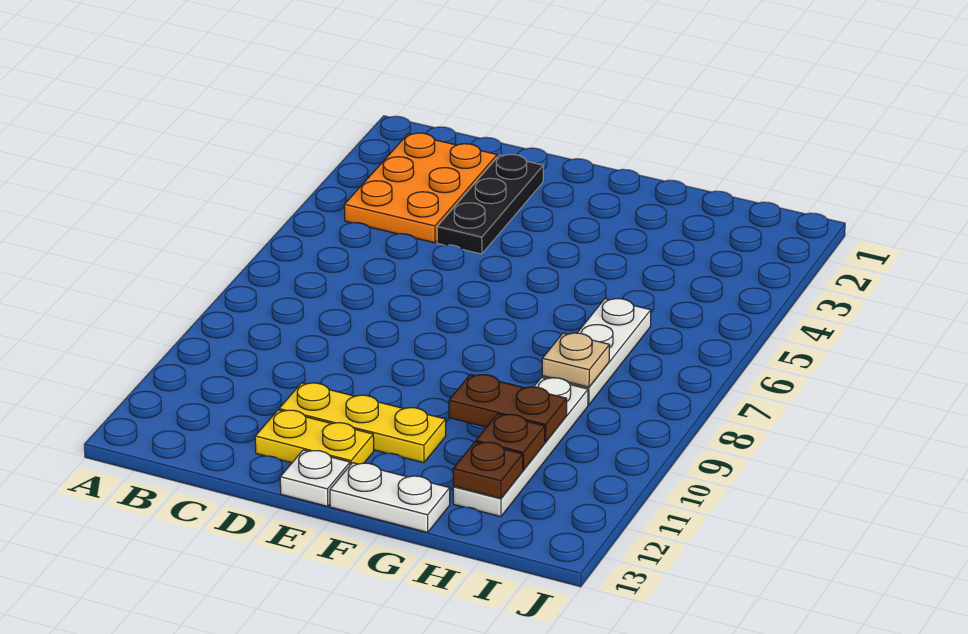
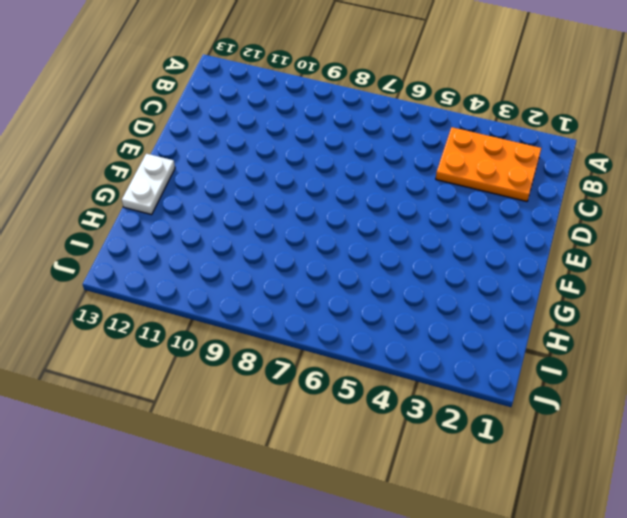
none -> black plate D2:D4 level 1
none -> yellow plate D11:F11 level 1
none -> yellow plate D12:E12 level 1

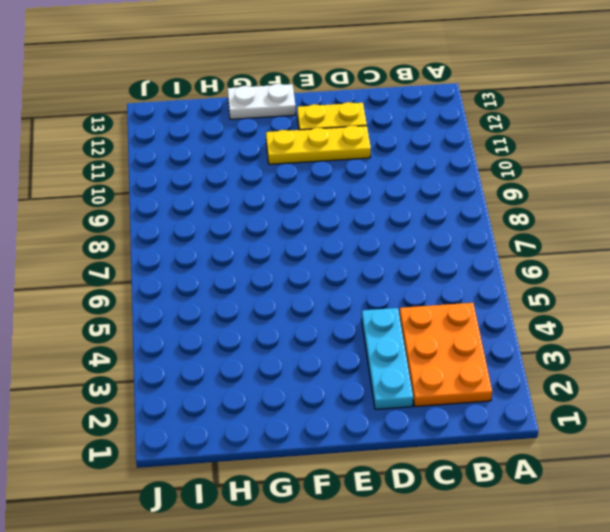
cyan plate D2:D4 level 1 -> black plate D2:D4 level 1
none -> white plate E13 level 1
none -> white plate H6:H8 level 1
none -> white plate H9:H12 level 1

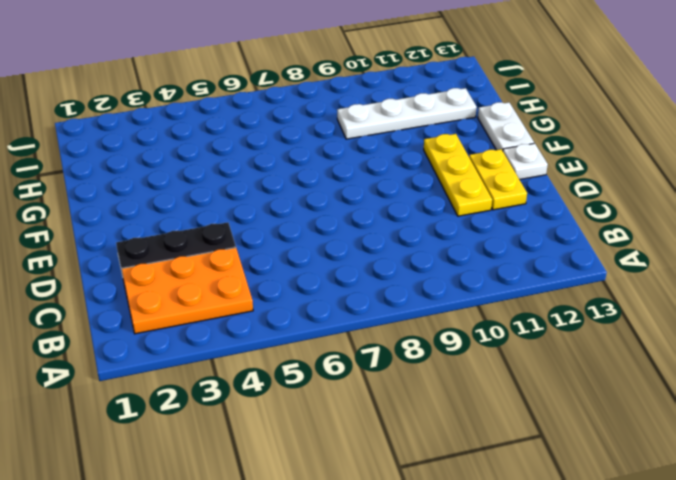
none -> white plate H6:H8 level 1
none -> brown plate G10:H10 level 2
none -> tan plate H8 level 2

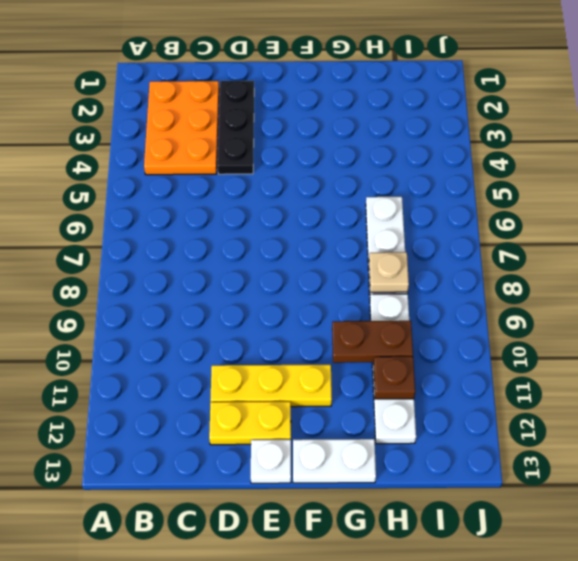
none -> brown plate H12 level 2

